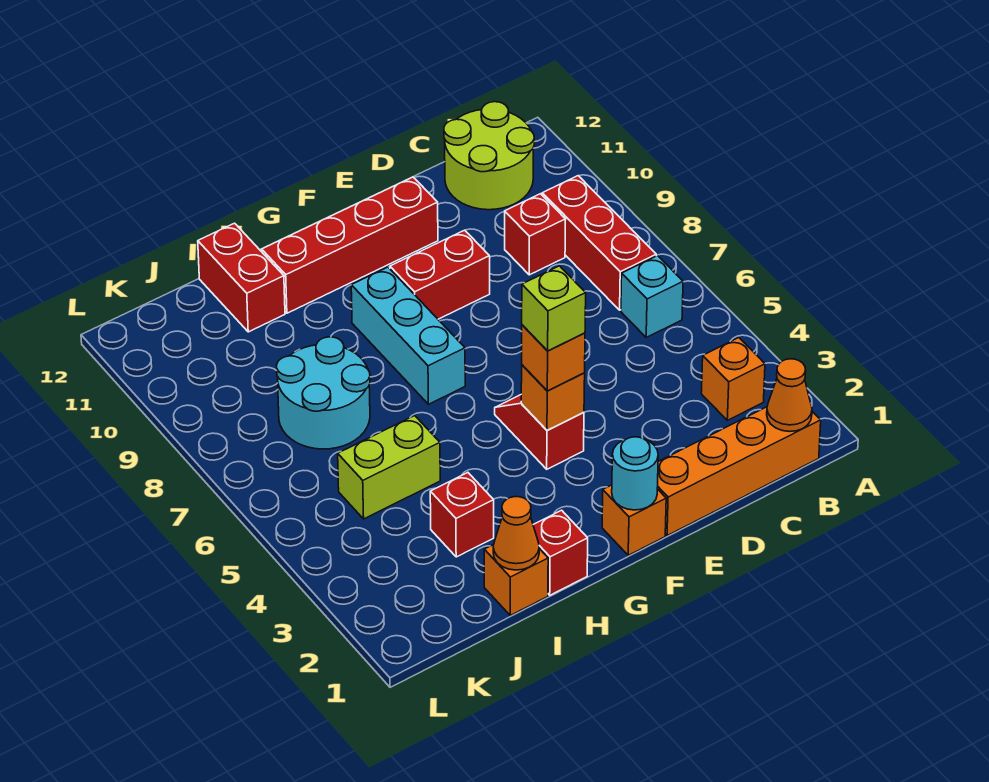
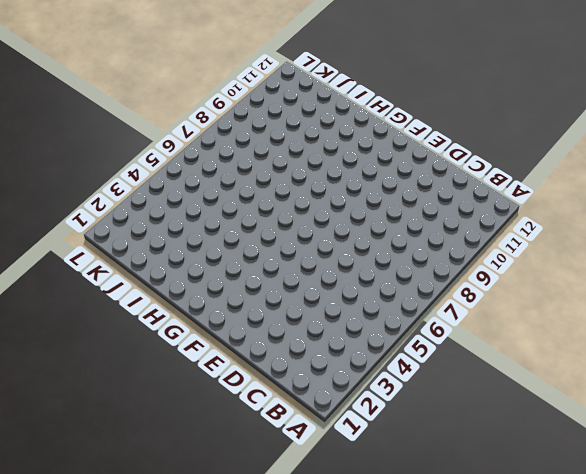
none -> orange brick B1:E1 level 1
none -> orange brick B3 level 1
none -> cyan brick B6 level 1

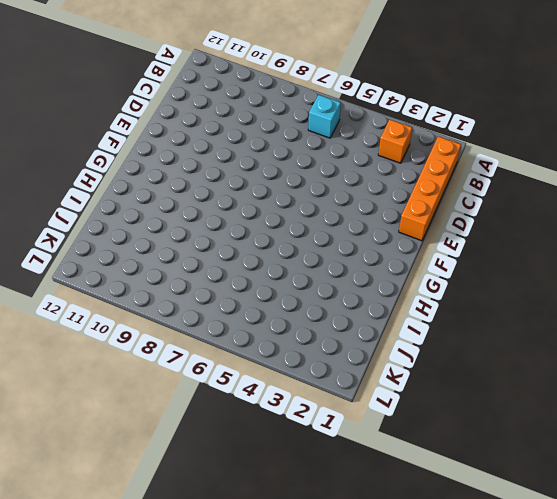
none -> red brick B7:B9 level 1
none -> lime round brick B11:C12 level 1
none -> red brick C9 level 1

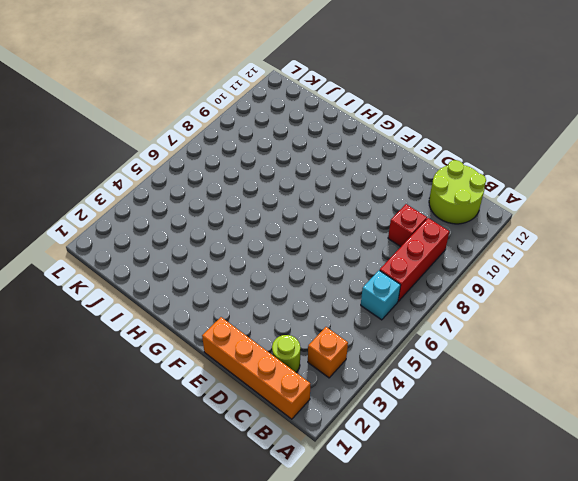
lime round brick C2 level 1 -> none
none -> red brick E9:F9 level 1
none -> red brick E11:H11 level 1
none -> orange brick F1 level 1

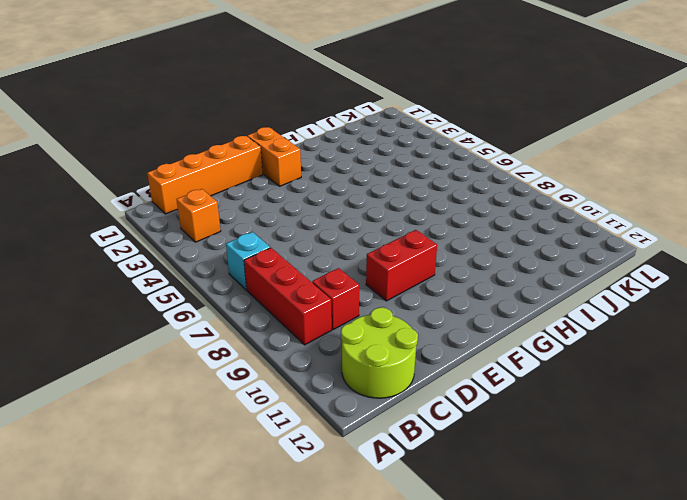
orange brick F1:F2 level 1 -> orange brick F1 level 1
none -> red brick E11:H11 level 1
none -> red slope F4:F5 level 1 top 4
none -> cyan brick G7:G9 level 1

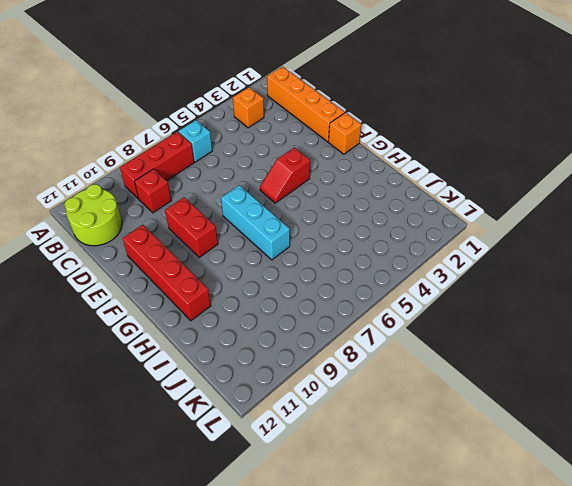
cyan brick F7:H7 level 1 -> cyan brick G7:G9 level 1
none -> red brick H1 level 1
none -> orange brick I1 level 1
none -> red brick I3 level 1

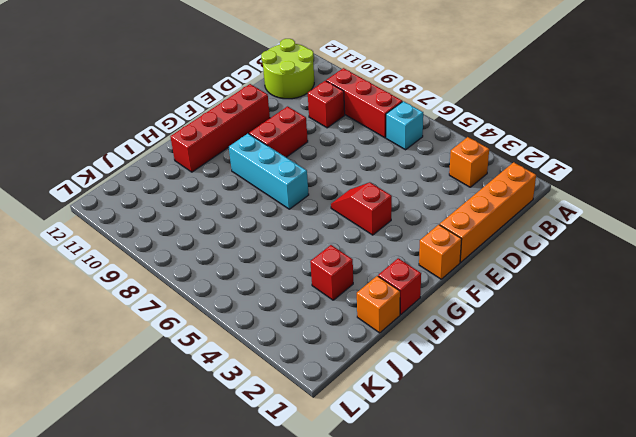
none -> lime brick I5:J5 level 1
none -> cyan round brick I7:J8 level 1
none -> red brick I11:I12 level 1

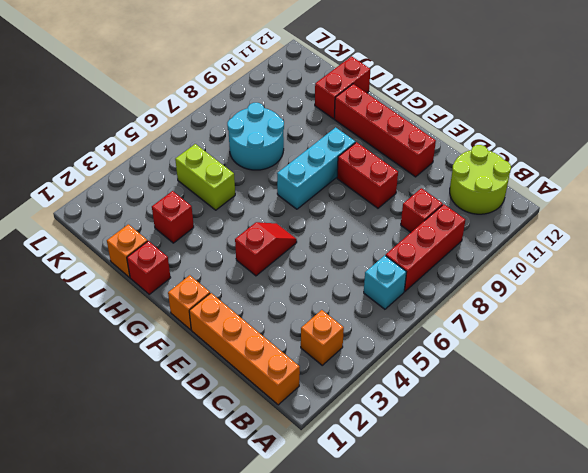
none -> orange cone B1 level 2
none -> cyan round brick F1 level 2
none -> orange brick F4 level 2

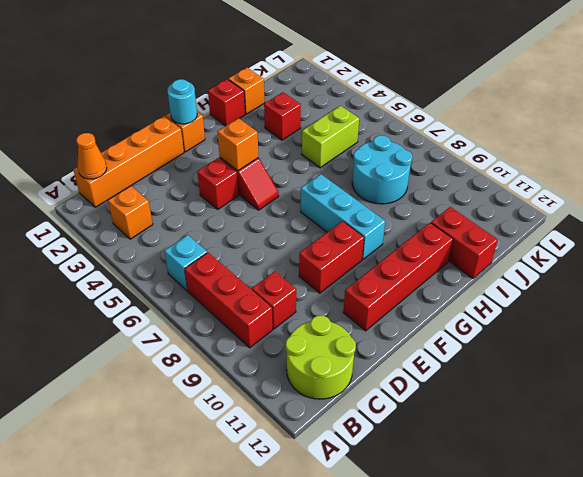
red brick E4 level 1 -> none
none -> orange cone I1 level 2
none -> orange brick F4 level 3
none -> lime brick F4 level 4

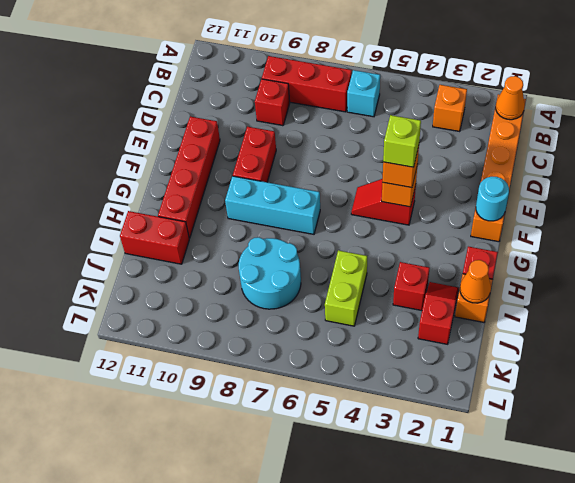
red slope I2:J2 level 1 top J -> none
none -> lime round brick B11:C12 level 1

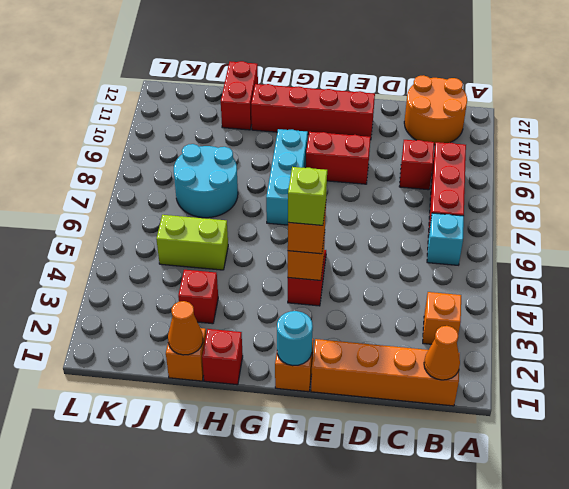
orange round brick B11:C12 level 1 -> lime round brick B11:C12 level 1

